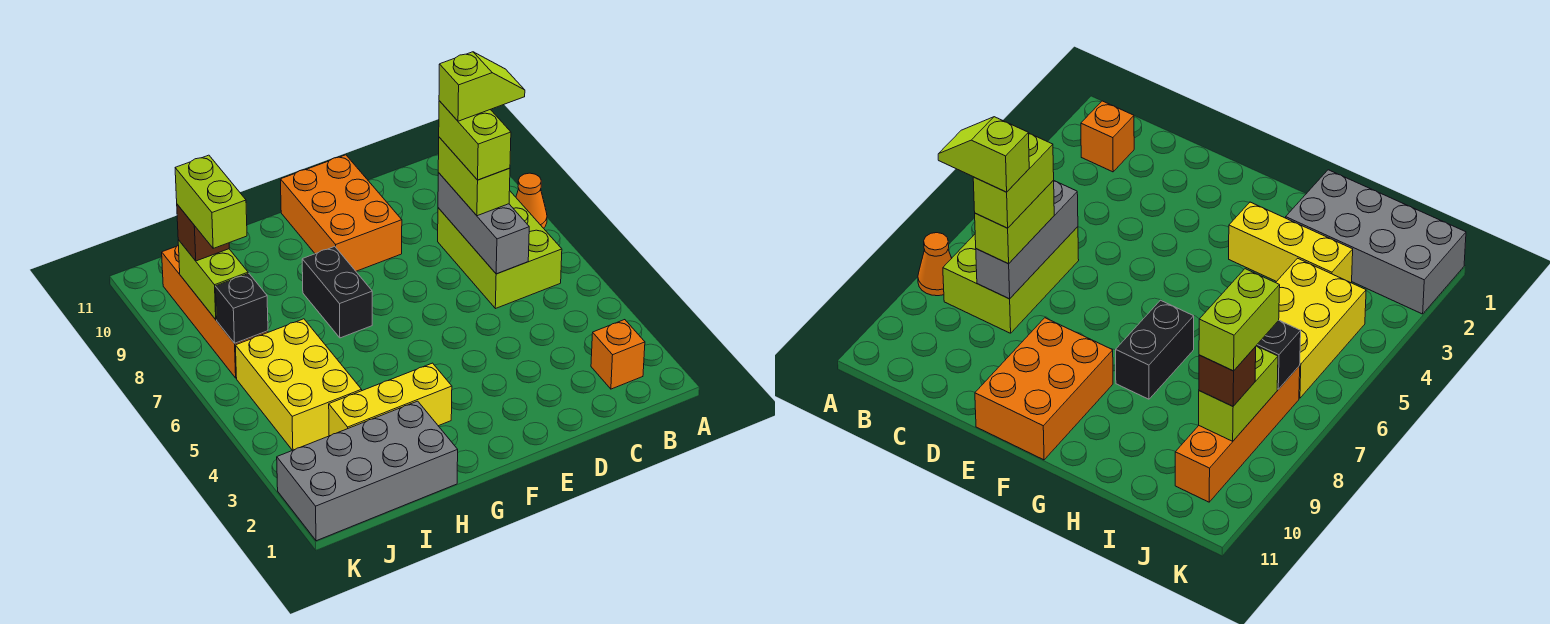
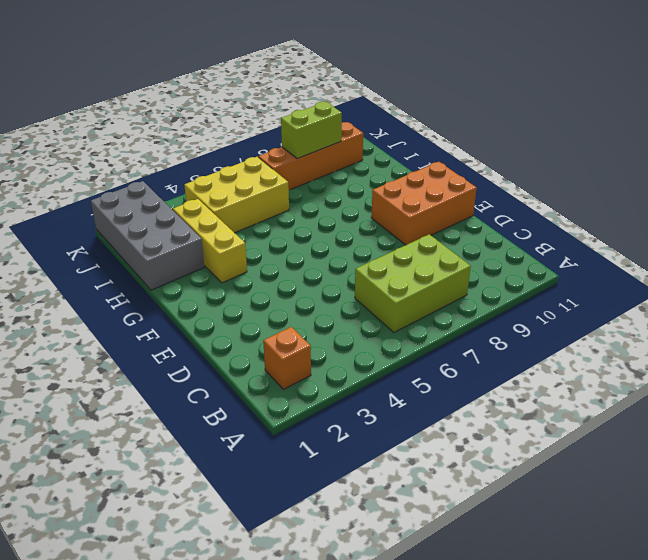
none -> orange cone A8 level 1
none -> black brick G7:G8 level 1
none -> grey brick C6:C8 level 2

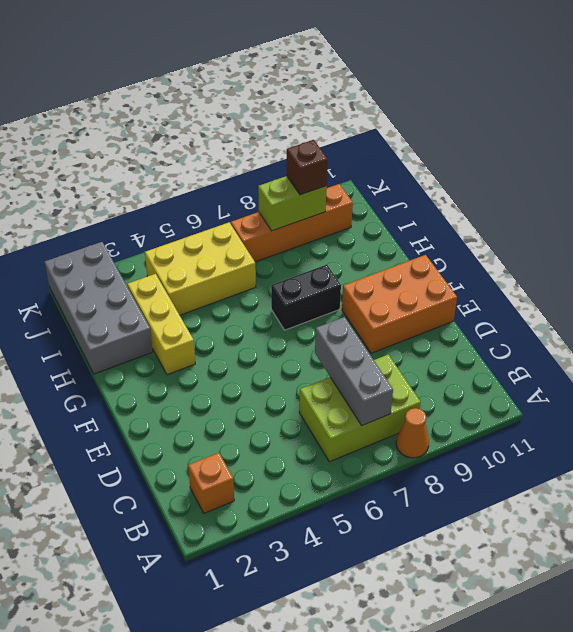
grey brick B7:D7 level 2 -> grey brick C6:C8 level 2
none -> black brick J7 level 2
none -> lime brick C7:C8 level 3
none -> lime brick C7:C8 level 4

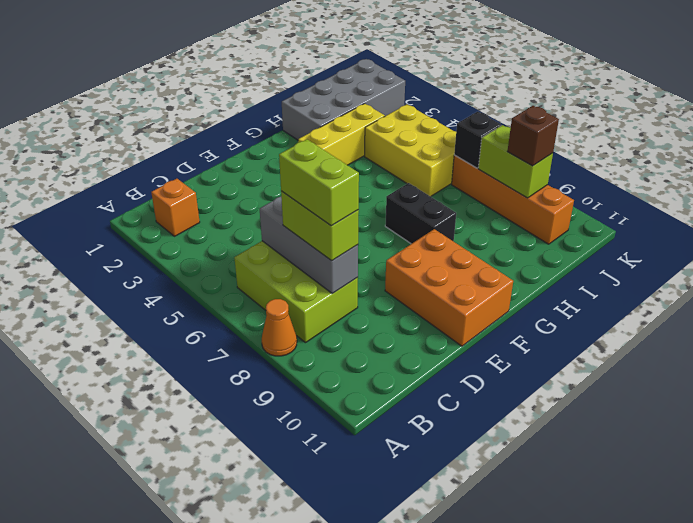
none -> lime brick J8:J9 level 4
none -> lime slope B8:C8 level 5 top C

